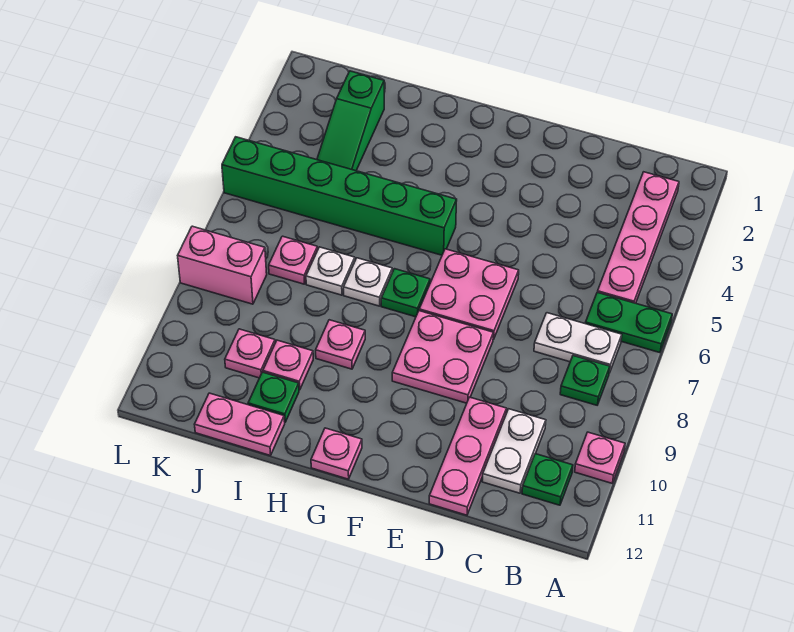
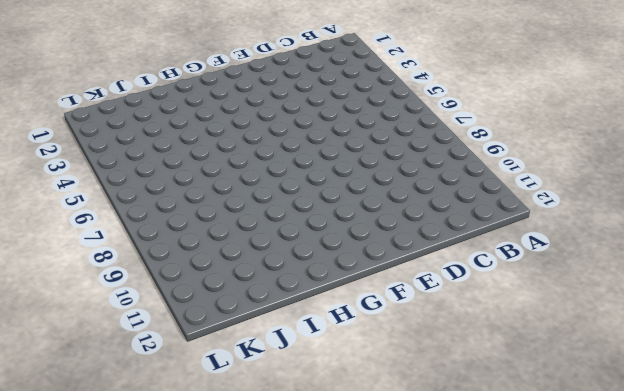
none -> green plate A6:B6 level 1
none -> pink plate A10 level 1
none -> pink plate B2:B5 level 1

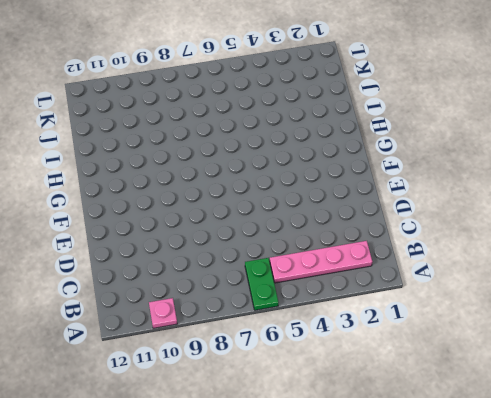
none -> white plate B7:C7 level 1
none -> green plate B8 level 1
none -> green plate B11 level 1

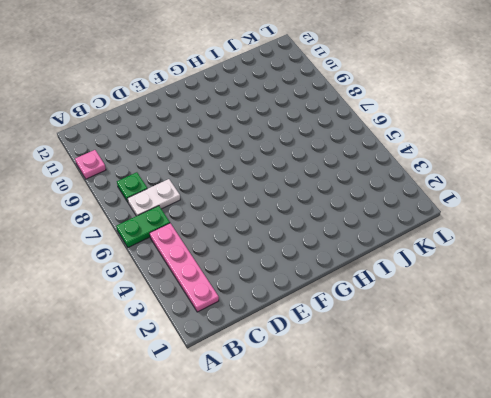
none -> green plate B11 level 1
none -> white plate C10:C11 level 1
none -> pink plate D10:D12 level 1

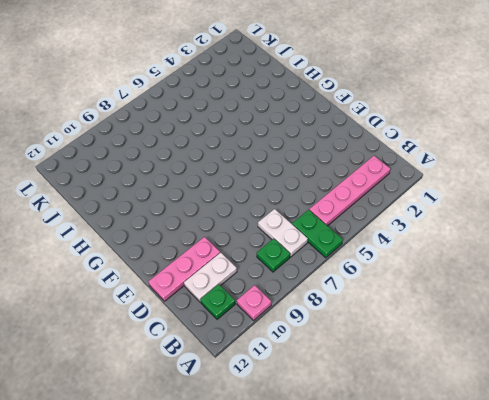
none -> pink plate E6:F7 level 1
none -> pink plate E8:F9 level 1
none -> green brick G5:L5 level 1

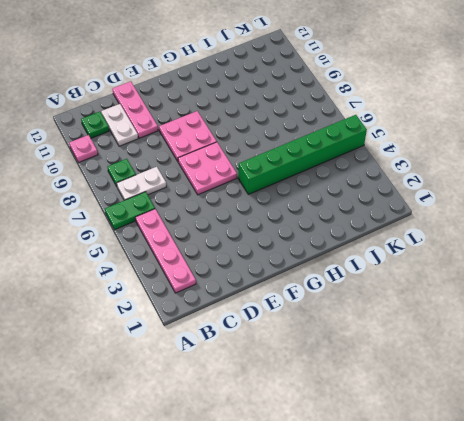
none -> green plate G7 level 1
none -> pink plate G12 level 1
none -> white plate H7 level 1

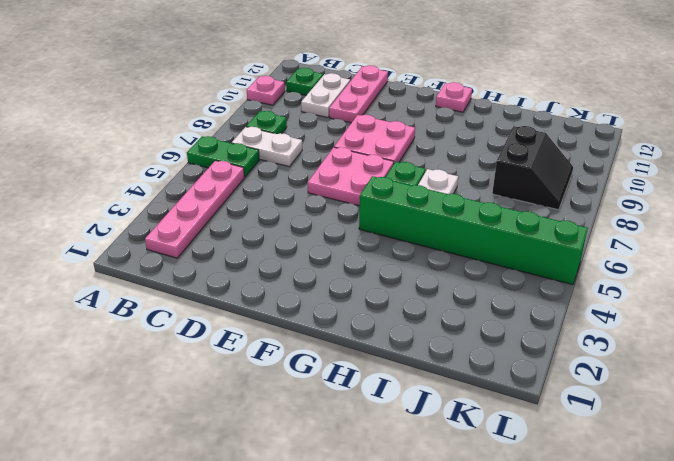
black slope J8:K9 level 1 top J -> pink brick K8:L8 level 1
none -> pink plate H9 level 1
none -> white plate I7 level 1
none -> pink plate I10 level 1

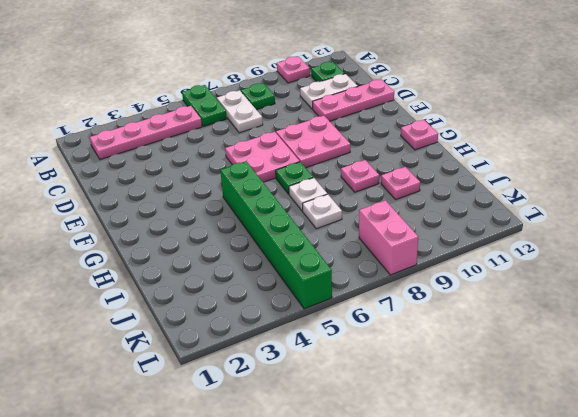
none -> green plate I11 level 1
none -> pink plate I12:J12 level 1
none -> green slope J2:J4 level 1 top 2

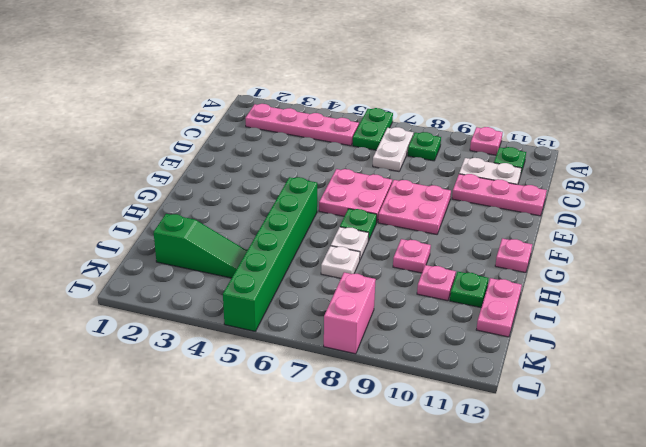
none -> pink plate J7 level 1
none -> pink plate J10 level 1

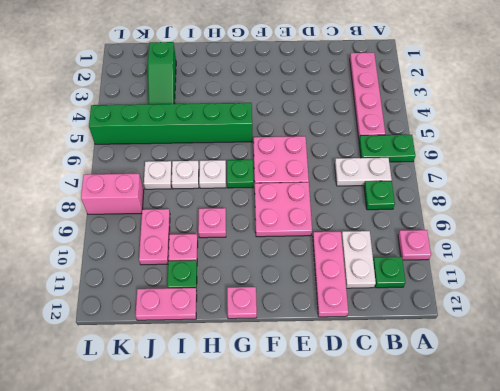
white plate J7 level 1 -> pink plate J7 level 1
pink plate J9:J10 level 1 -> pink plate J10 level 1

